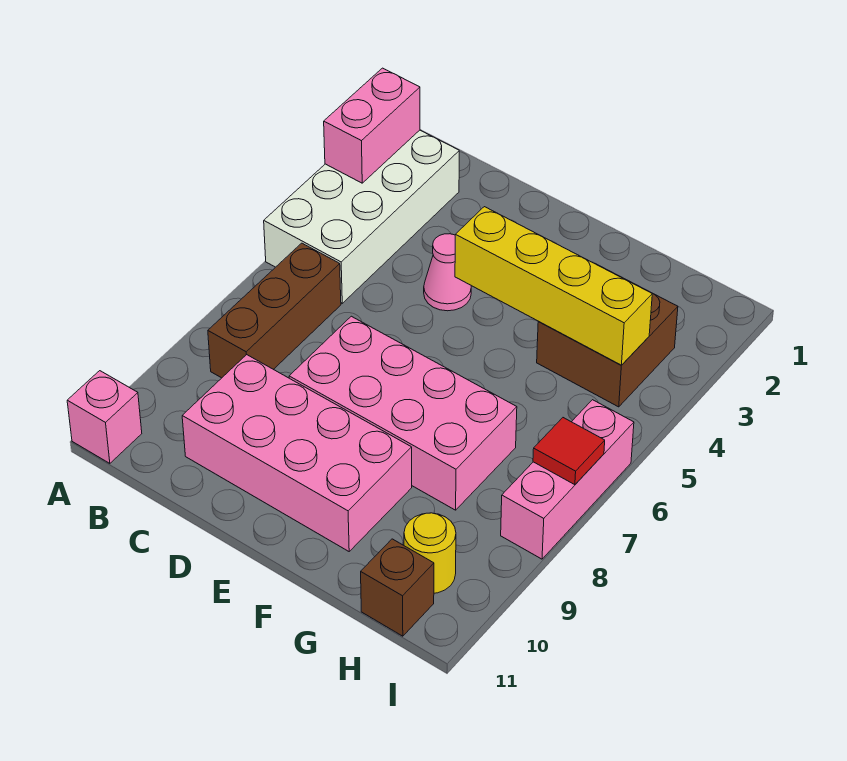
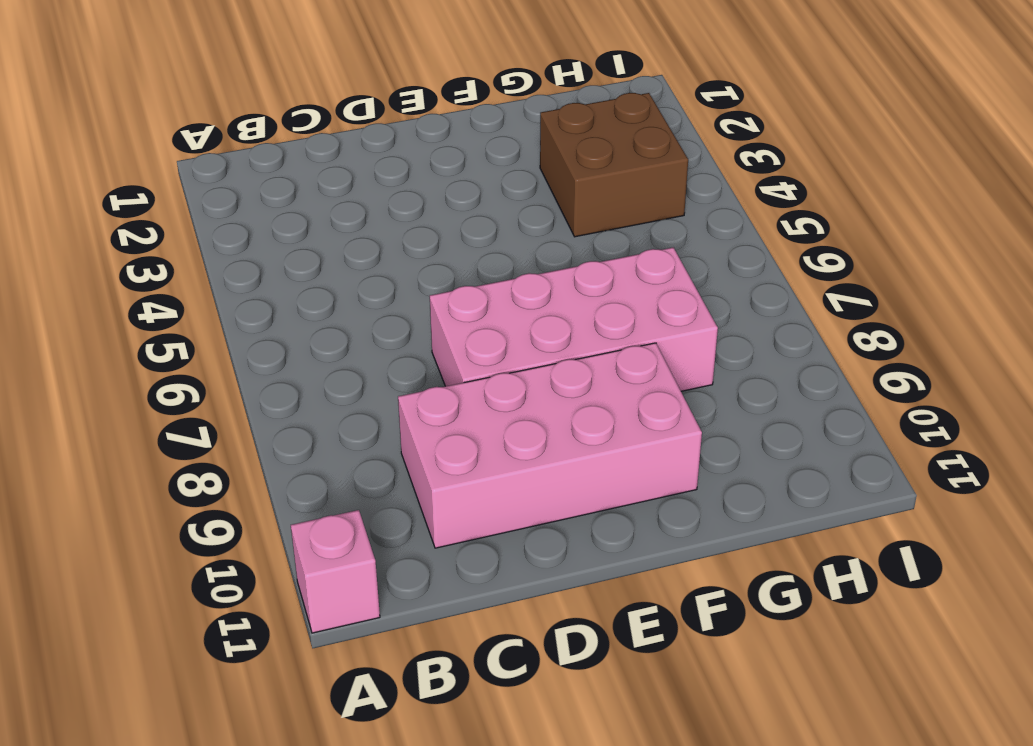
none -> white brick A2:B5 level 1
none -> brown brick B6:B8 level 1
none -> pink cone D4 level 1

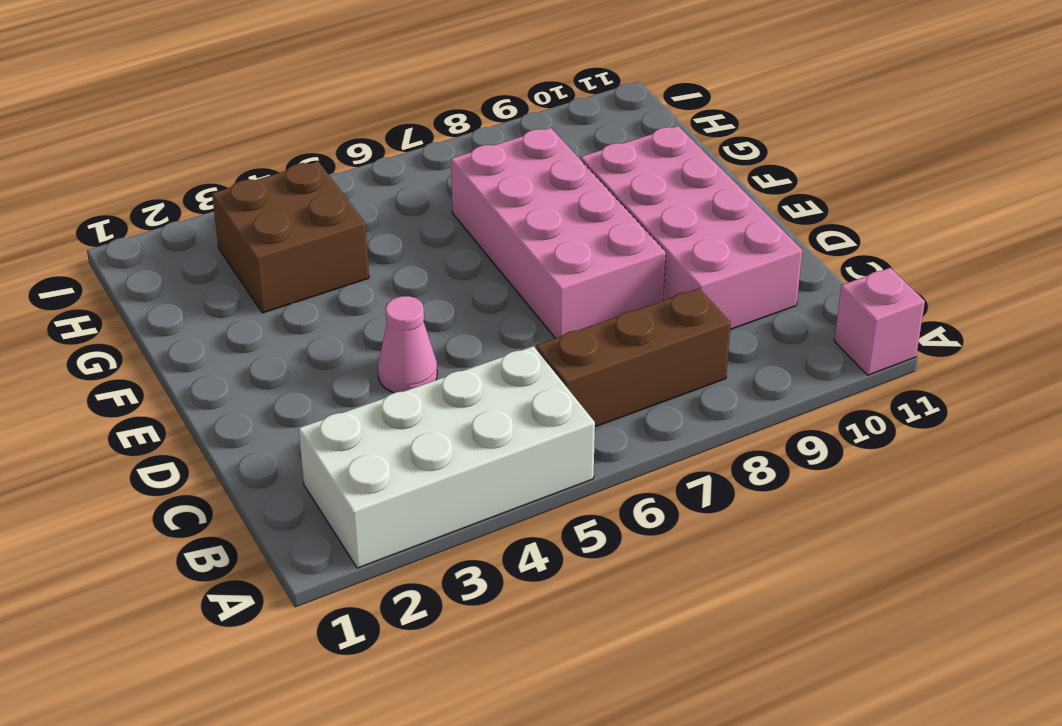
none -> yellow round brick H10 level 1
none -> brown brick H11 level 1
none -> pink brick I6:I8 level 1

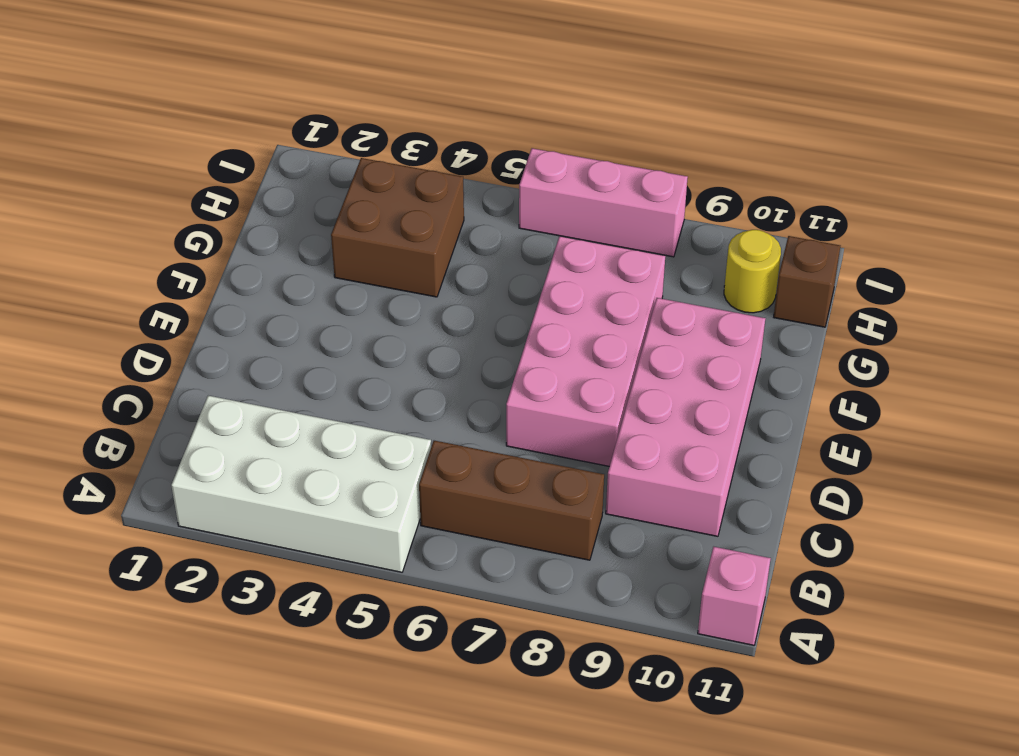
none -> pink cone D4 level 1
none -> pink brick A2:A3 level 2
none -> yellow brick E4:H4 level 2

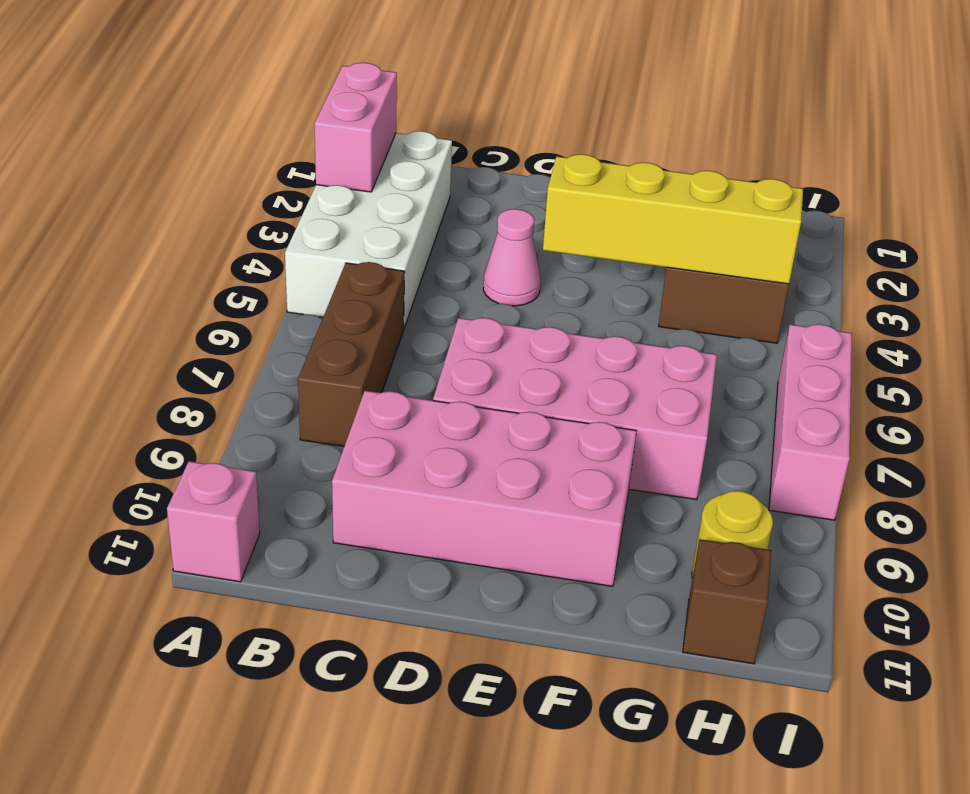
none -> red tile I7 level 2

